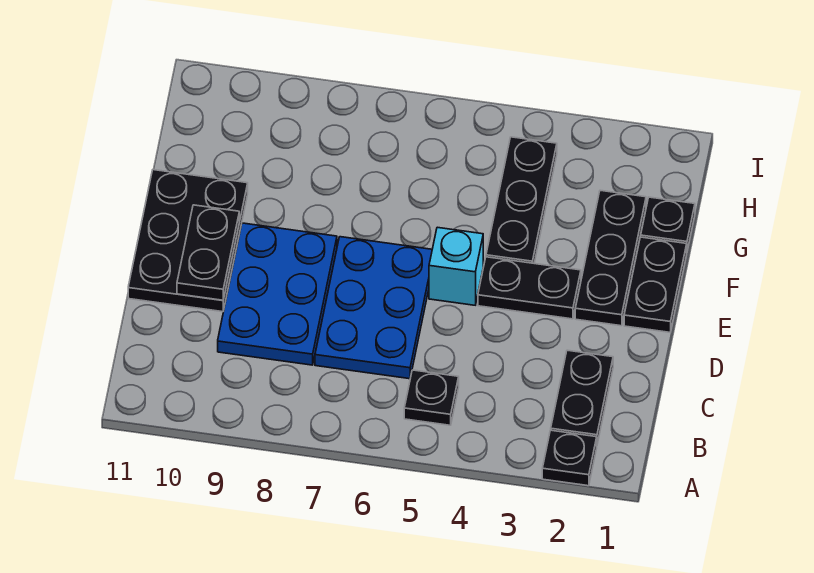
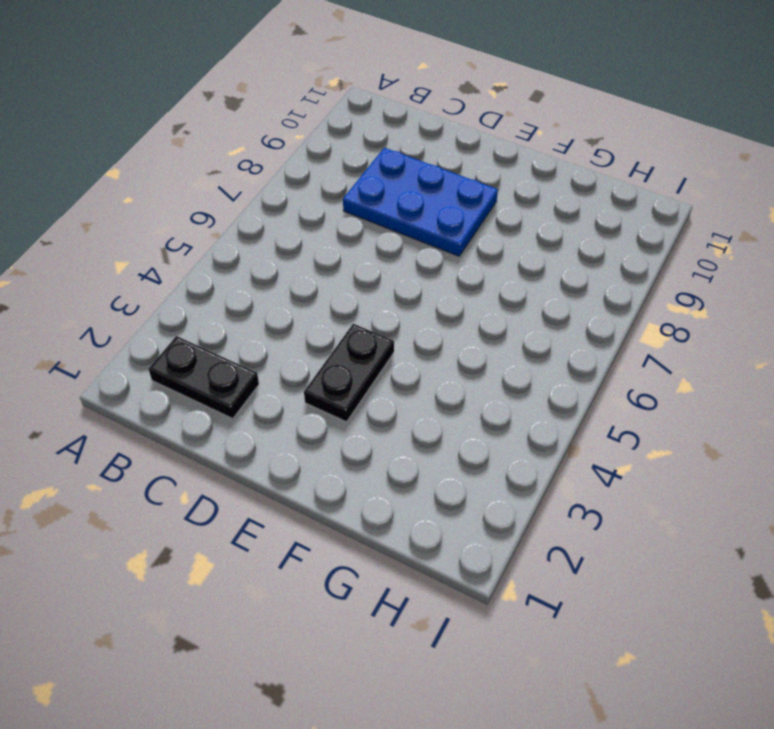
none -> black plate A2 level 1
none -> black plate B5 level 1
none -> blue plate C6:E7 level 1

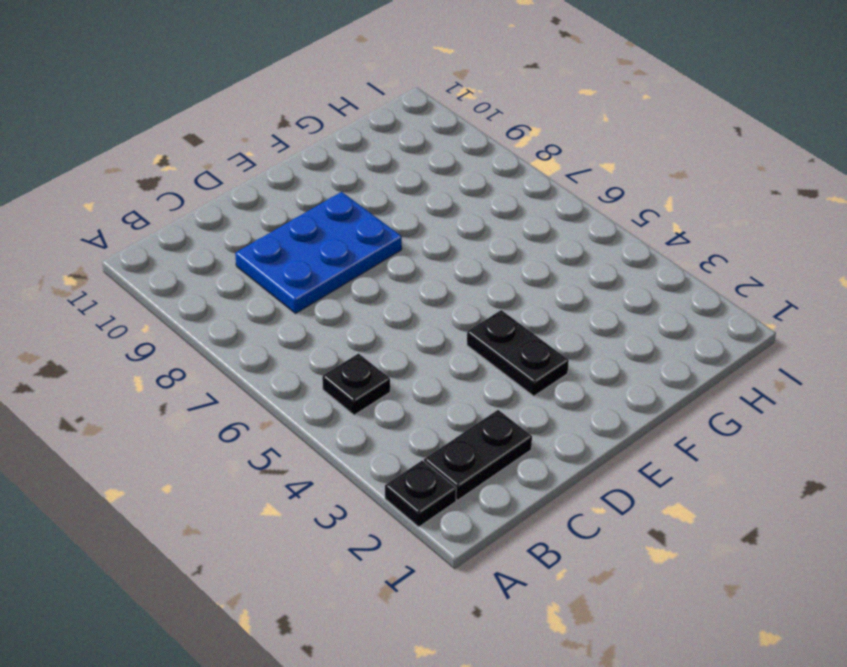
none -> blue plate C6:E7 level 1
none -> black plate D10:F11 level 1
none -> black plate E1:F1 level 1

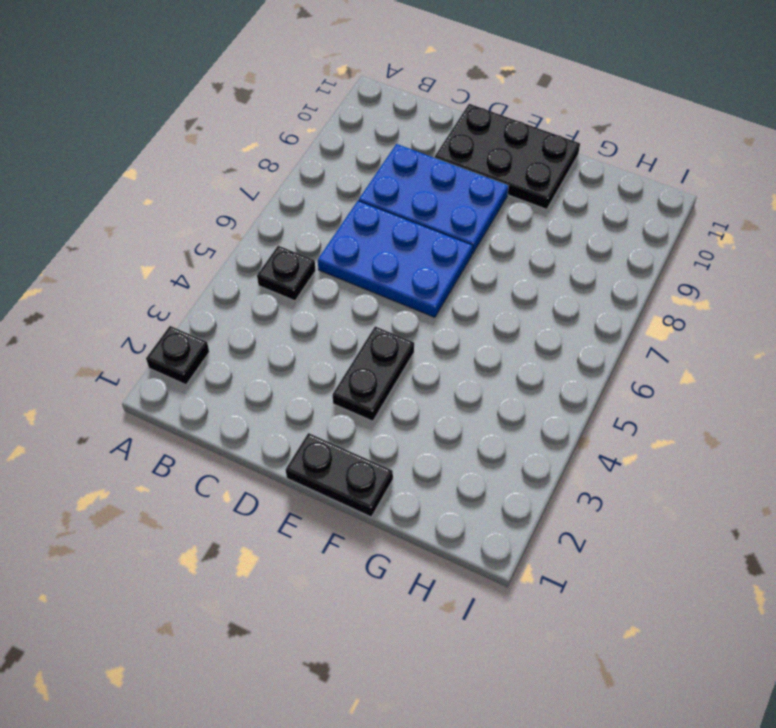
none -> black plate B2:C2 level 1
none -> black plate E2:G2 level 1
none -> cyan brick E5 level 1

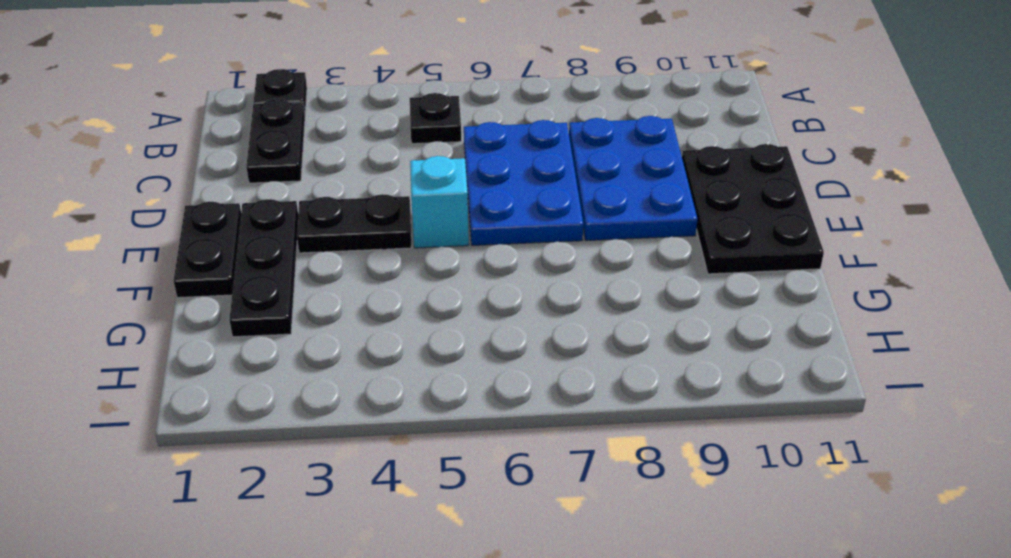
none -> black plate F4:H4 level 1
none -> black plate G1 level 1
none -> black plate D10:E10 level 2

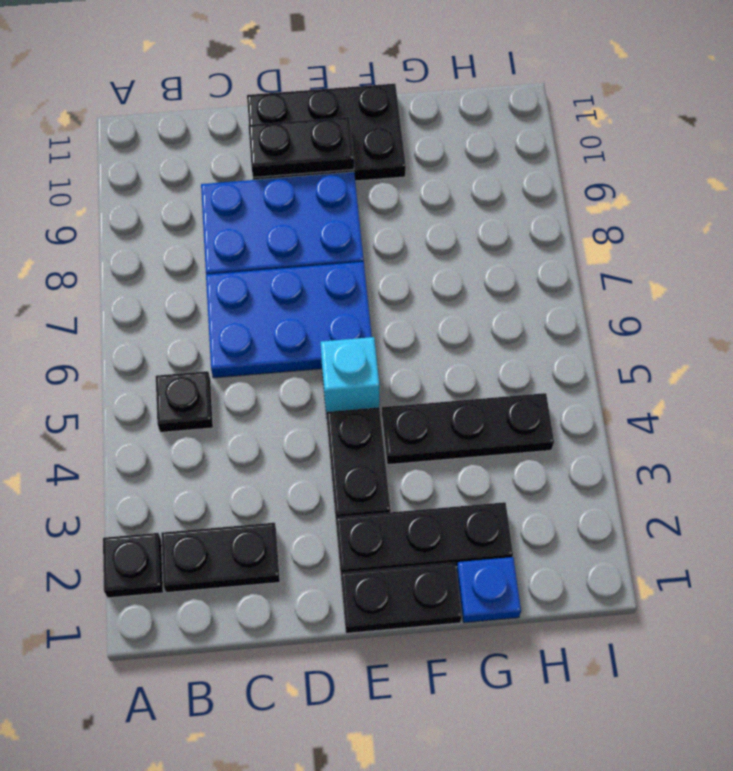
blue plate G1 level 1 -> black plate G1 level 1

